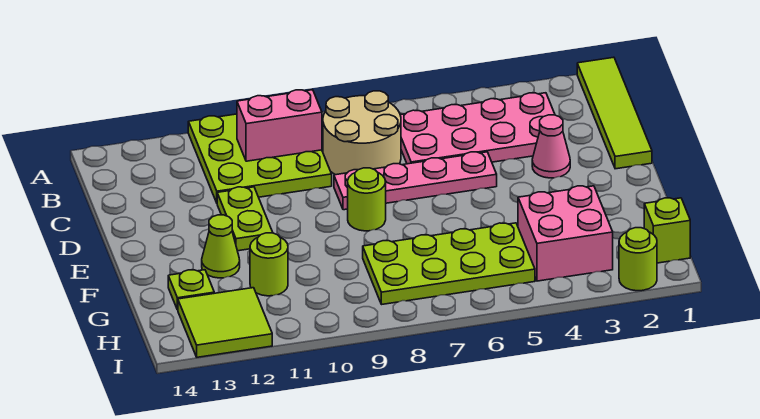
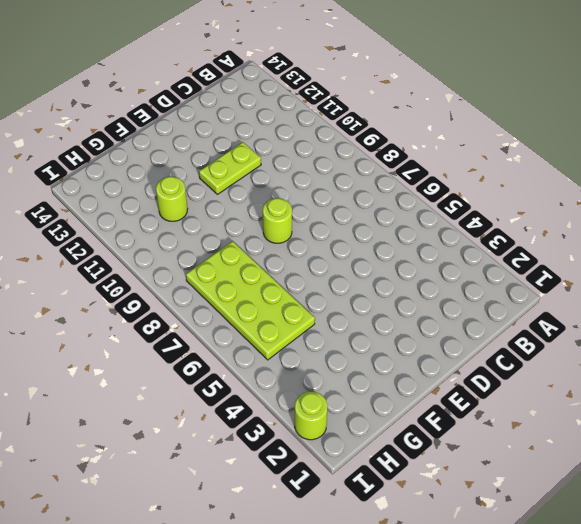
none -> lime tile A1:D1 level 1
none -> lime plate A9:C11 level 1
none -> pink plate B3:C6 level 1

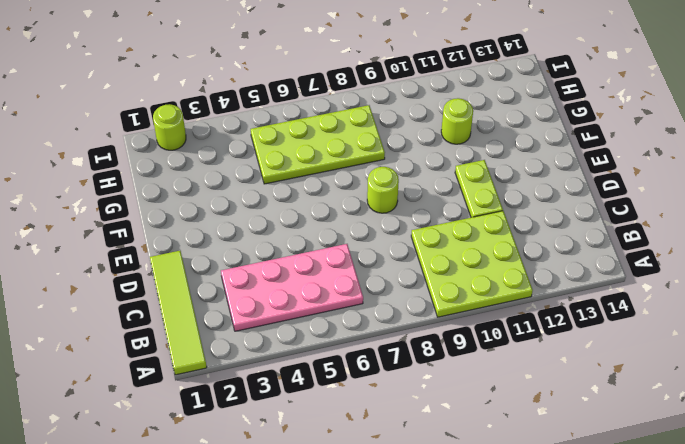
none -> tan round brick B7:C8 level 1
none -> pink cone D3 level 1
none -> pink plate D5:D8 level 1

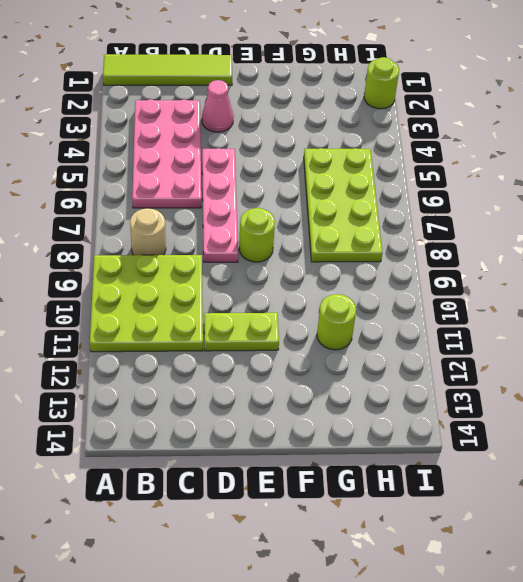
tan round brick B8 level 1 -> tan round brick B7:C8 level 1
none -> lime cone F12 level 1
none -> pink brick G3:H4 level 1
none -> lime plate G13 level 1

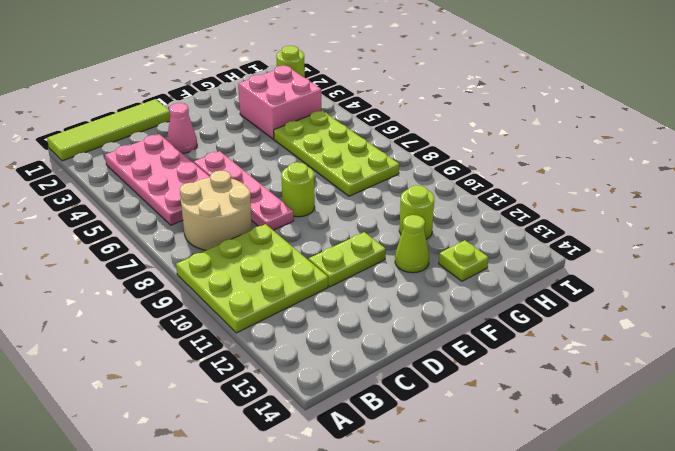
none -> lime brick H1 level 1
none -> lime tile H12:I13 level 1
none -> pink brick B9:B10 level 2

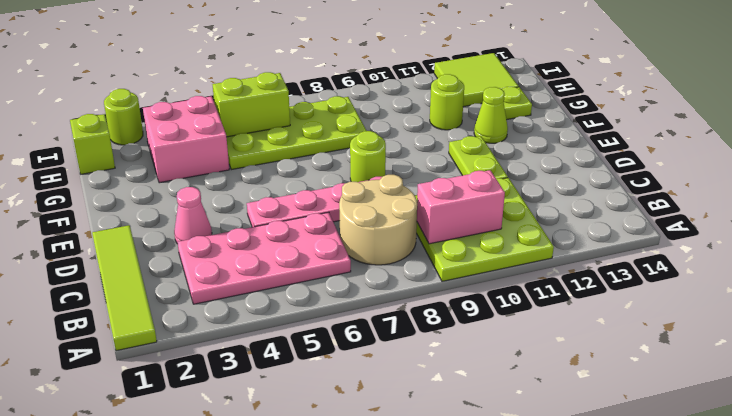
lime brick H5:H6 level 2 -> none

